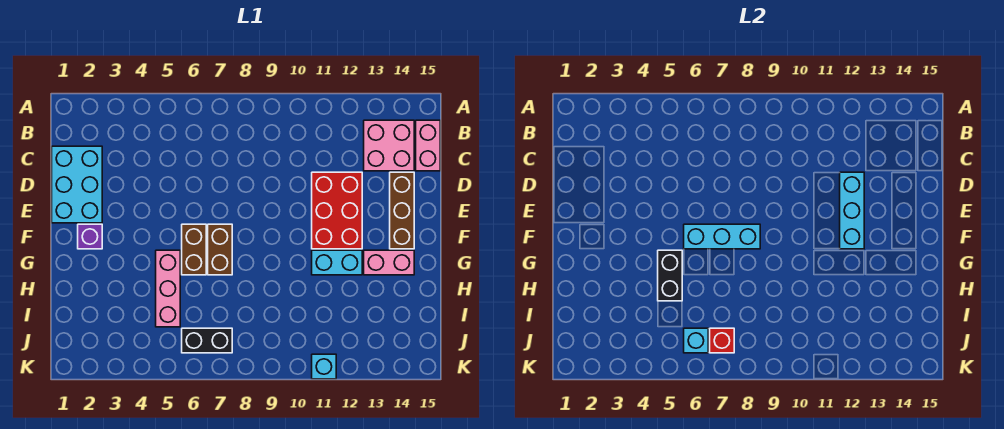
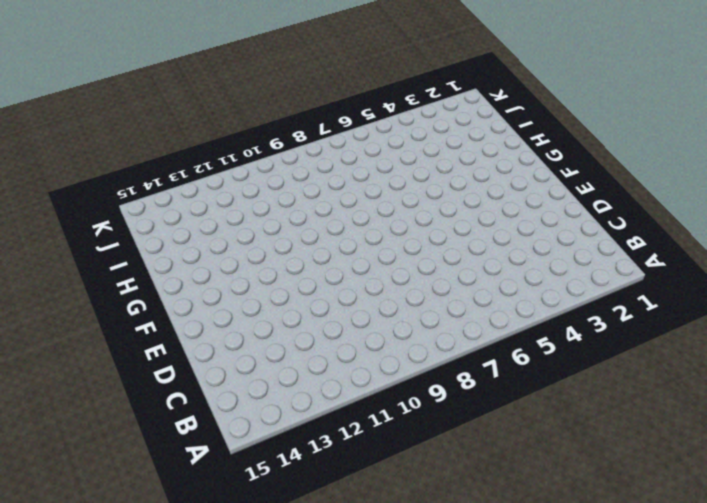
none -> pink brick B13:C14 level 1
none -> pink brick B15:C15 level 1
none -> cyan brick C1:E2 level 1

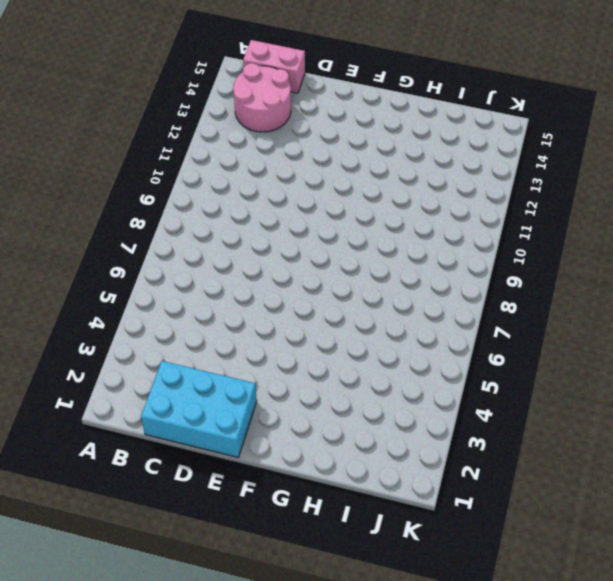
pink round brick B13:C14 level 1 -> pink brick B13:C14 level 1
none -> red brick D11:F12 level 1
none -> brown brick D14:F14 level 1
none -> purple brick F2 level 1

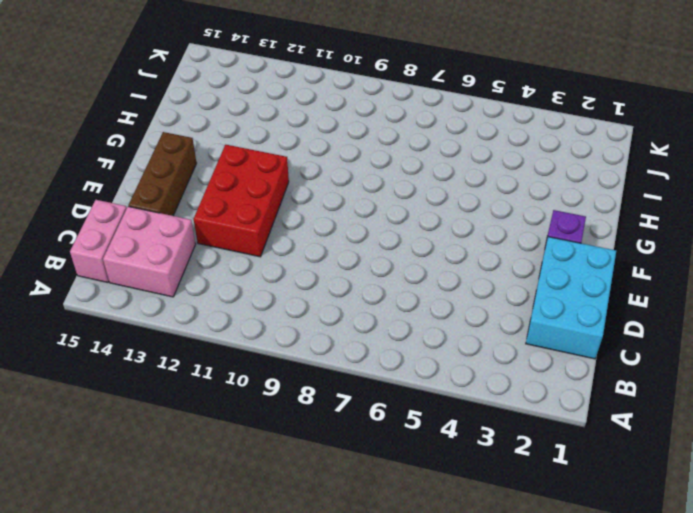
none -> brown brick F6:G6 level 1
none -> brown brick F7:G7 level 1
none -> pink brick G5:I5 level 1

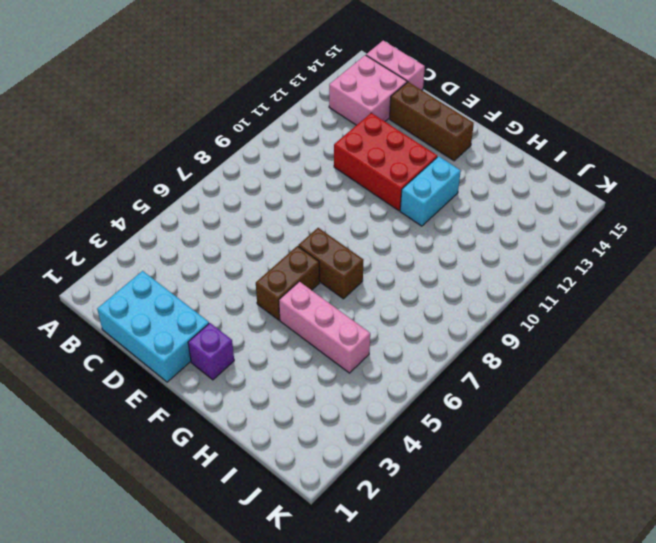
brown brick F5:F6 level 1 -> brown brick F6:G6 level 1
none -> pink brick G13:G14 level 1
none -> black brick J6:J7 level 1
none -> cyan brick K11 level 1

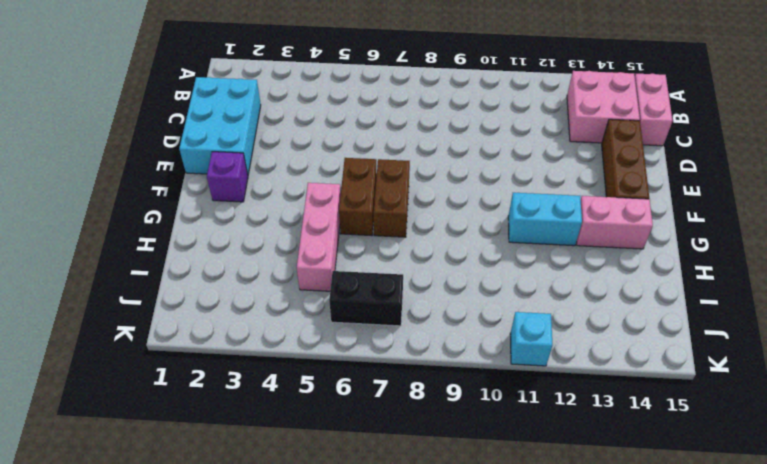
none -> red brick D11:F12 level 1
none -> cyan brick D12:F12 level 2
none -> cyan brick F6:F8 level 2

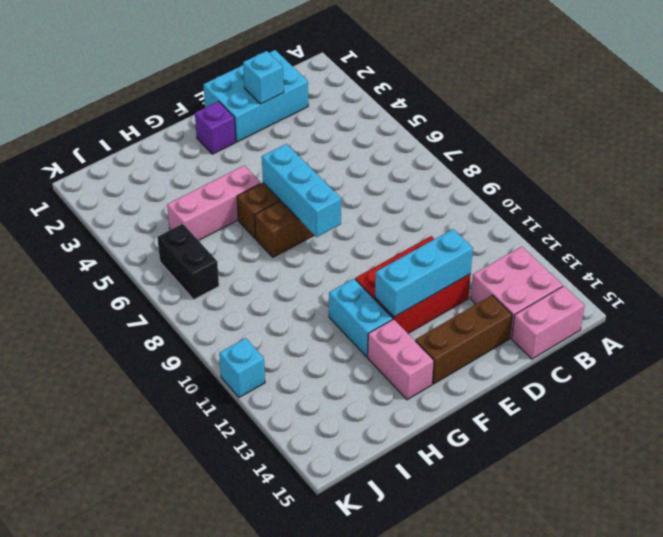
cyan brick D2 level 2 -> cyan brick J6 level 2
none -> black brick G5:H5 level 2
none -> red brick J7 level 2

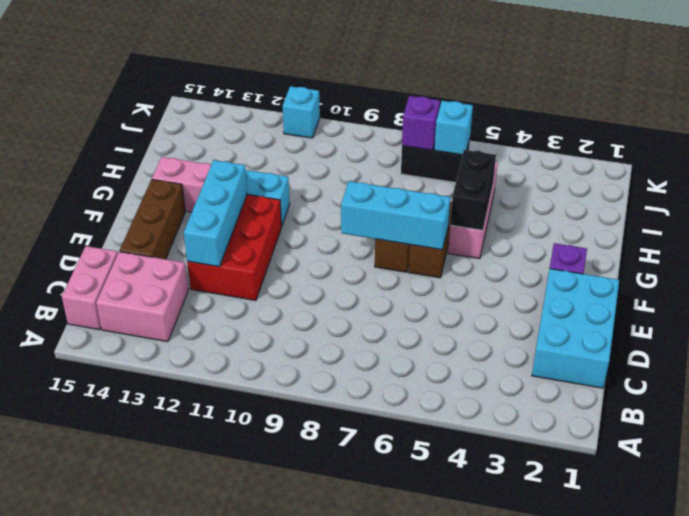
purple brick J7 level 2 -> red brick J7 level 2

